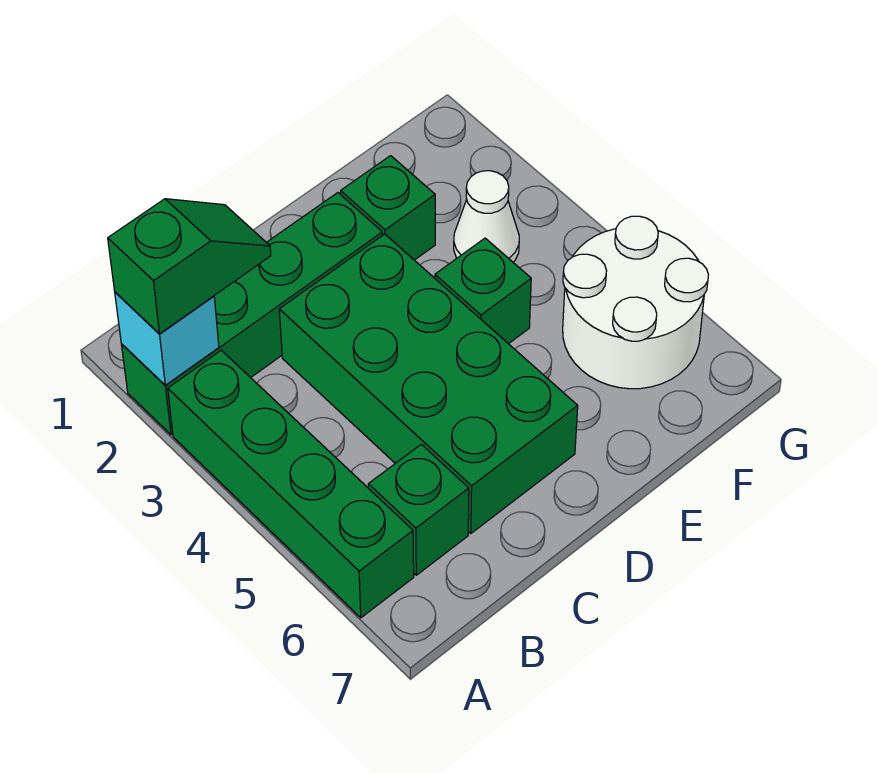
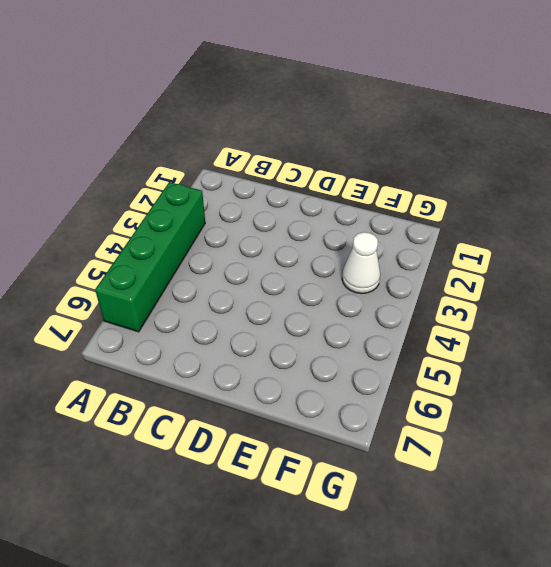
none -> green brick A2:D2 level 1
none -> green brick B6 level 1

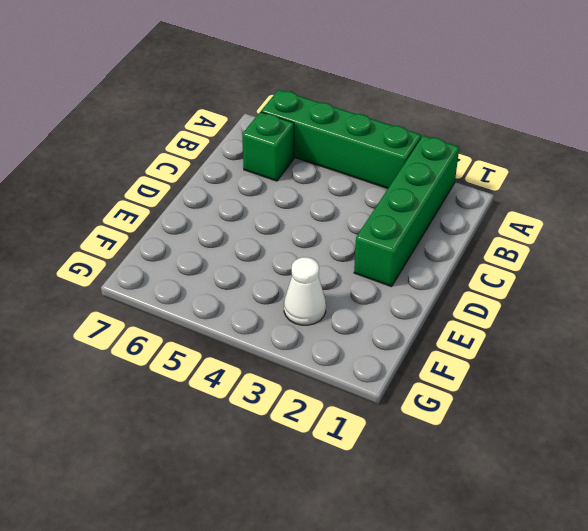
none -> green brick C3:D6 level 1
none -> green brick E2 level 1

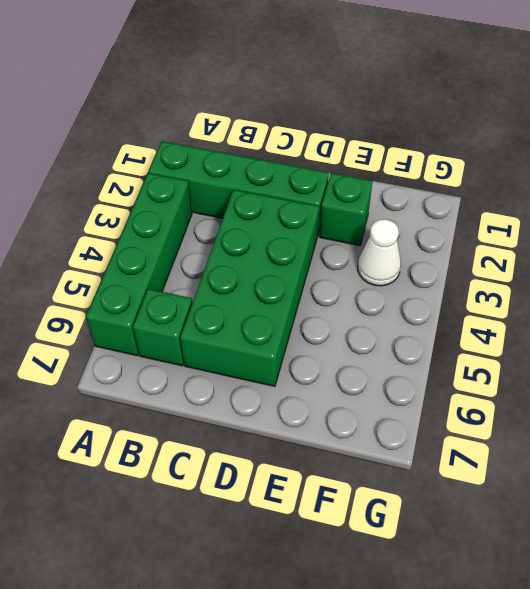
none -> green brick E4 level 1
none -> white round brick F5:G6 level 1

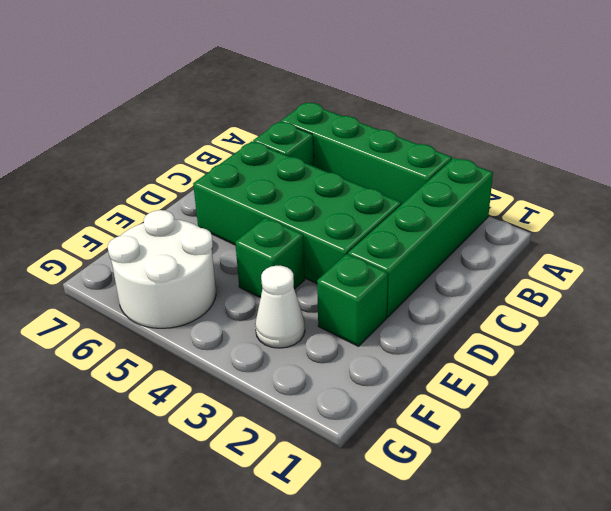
none -> cyan brick A2 level 2
none -> green slope A2:B2 level 3 top A

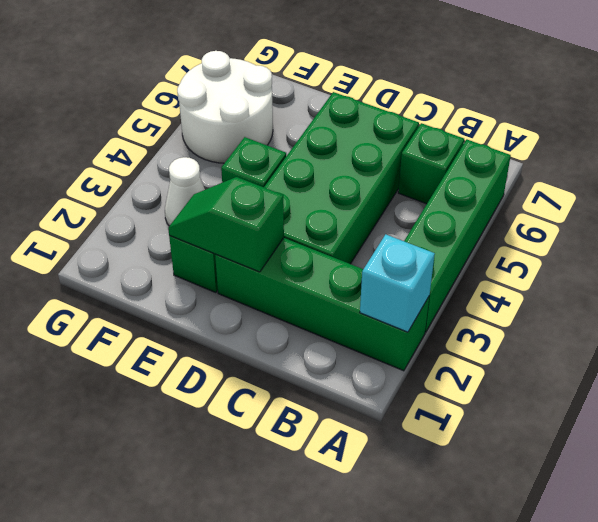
green slope D2:E2 level 2 top D -> green slope A2:B2 level 3 top A

